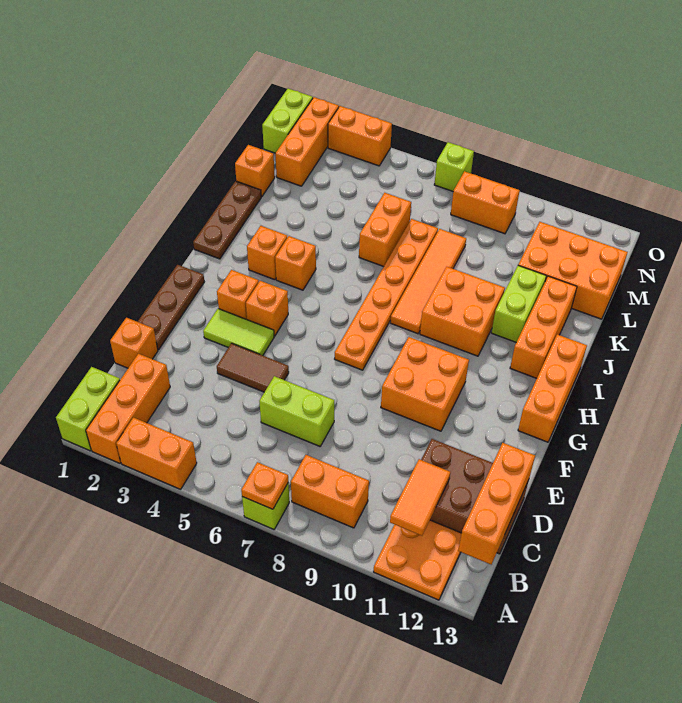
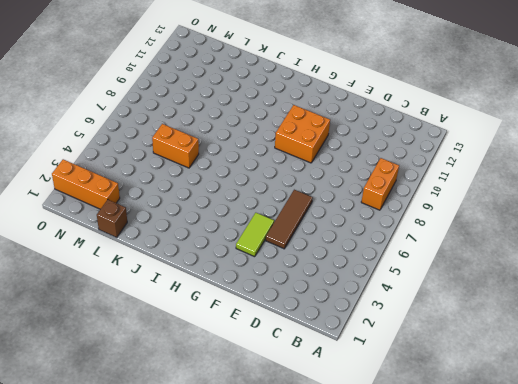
brown tile E4:E6 level 1 -> brown tile E4:E5 level 1
brown brick L1 level 1 -> orange brick L1 level 1
none -> lime brick A1:B1 level 1
none -> orange brick A2:C2 level 1
none -> orange brick A3:A4 level 1
none -> lime brick A7 level 1

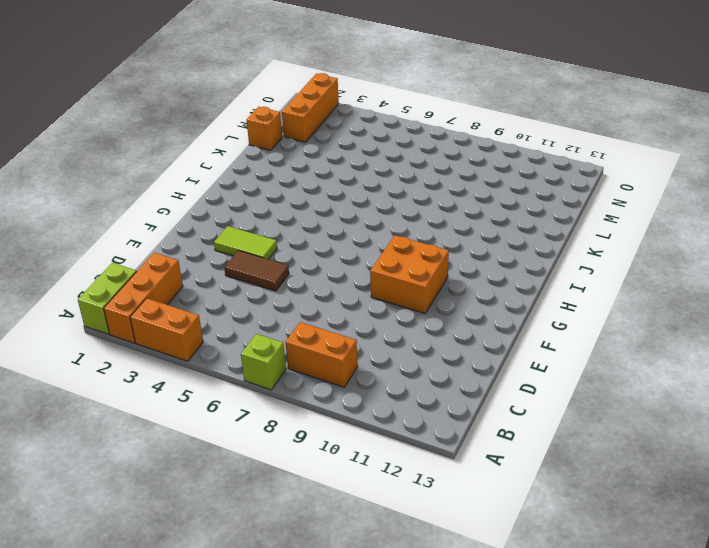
none -> orange plate A11:B12 level 1
none -> brown brick C11:D13 level 1
none -> orange brick D1 level 1
none -> lime brick D6:D7 level 1

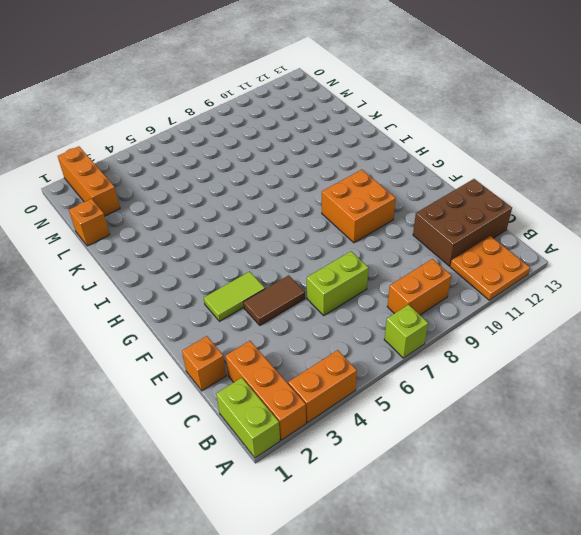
none -> brown plate E1:G1 level 1
none -> orange brick G3 level 1
none -> orange brick G4 level 1
none -> orange plate G7:L7 level 1

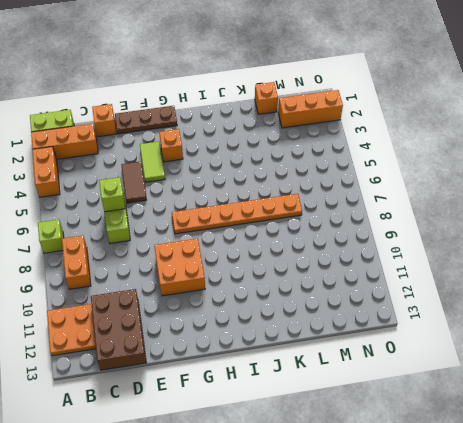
lime brick D6 level 2 -> lime brick O7 level 1
none -> orange brick G4 level 1
none -> orange brick G13:I13 level 1
none -> brown plate I1:K1 level 1
none -> orange brick I3 level 1

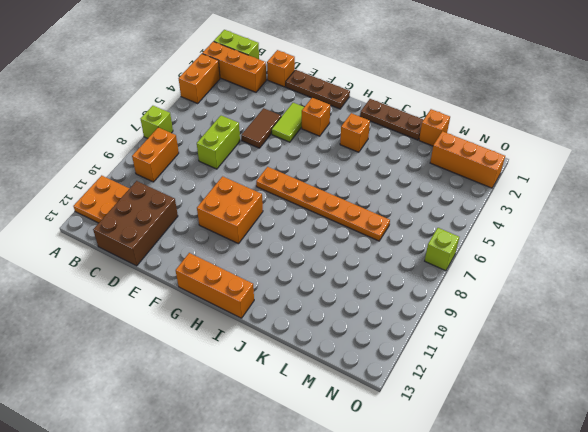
none -> orange brick G4 level 1
none -> orange brick I4 level 1
none -> orange tile I8:L8 level 1
none -> orange brick I9:J10 level 1

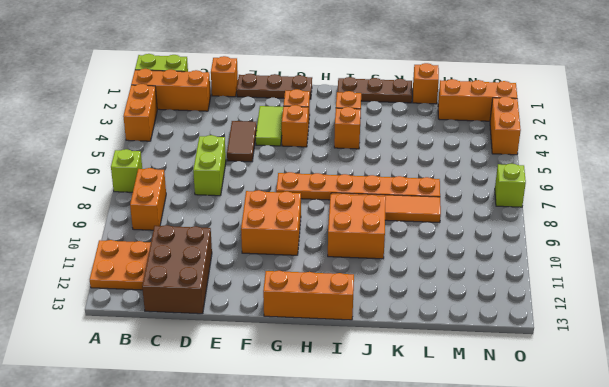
none -> orange brick I12:K12 level 1
none -> lime brick J11:K11 level 1
none -> orange brick K6:L6 level 1
none -> orange brick L11:M13 level 1

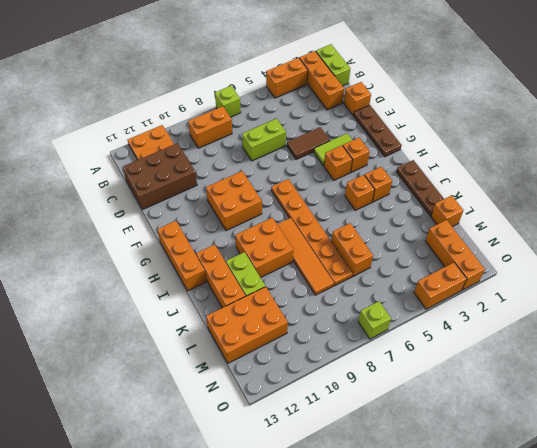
none -> lime brick N1:O1 level 1
none -> orange brick N8:N9 level 1
none -> orange plate A7 level 2
none -> orange tile B11:C11 level 2

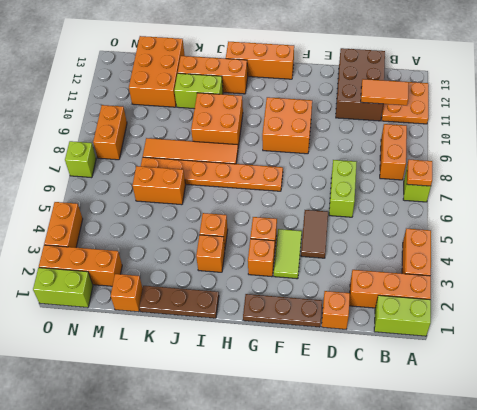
none -> orange brick B13:D13 level 2

